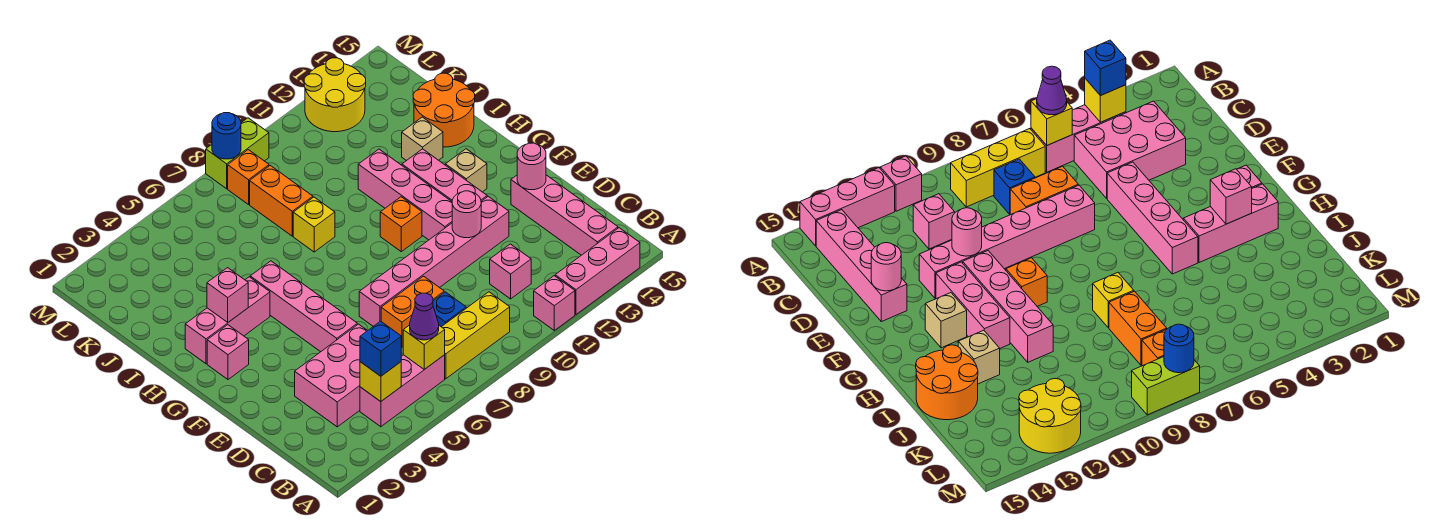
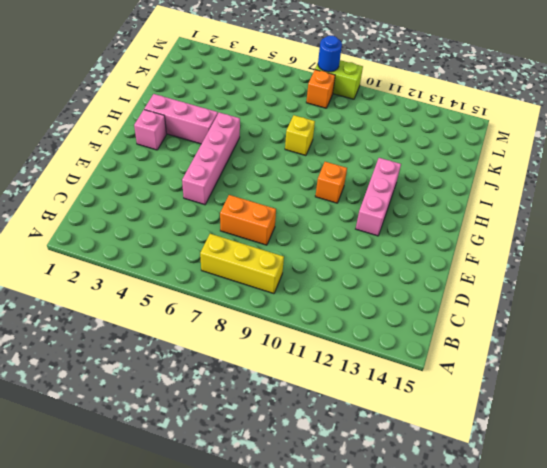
none -> pink brick A11 level 1
none -> pink brick A12:A14 level 1
none -> pink brick B4:B6 level 1
none -> pink brick B14:E14 level 1

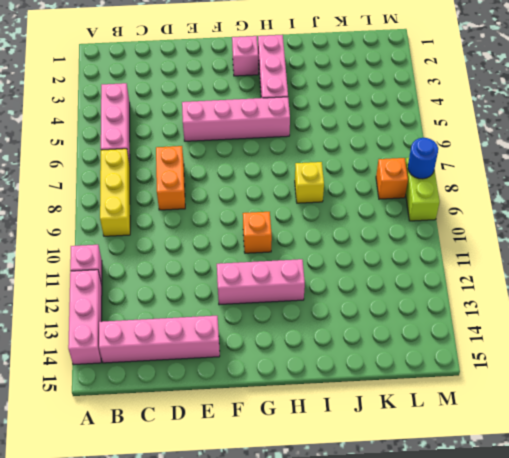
none -> pink brick C3:D5 level 1
none -> blue brick C8 level 1
none -> pink brick C11 level 1
none -> pink brick E7:E12 level 1

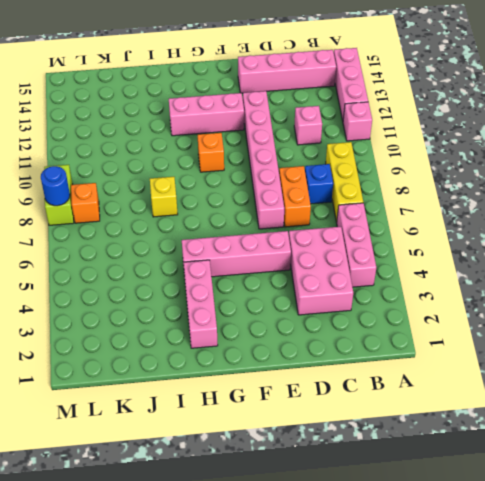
none -> pink brick F11:I11 level 1
none -> pink brick G2 level 1
none -> tan brick G13 level 1
none -> tan brick I13 level 1

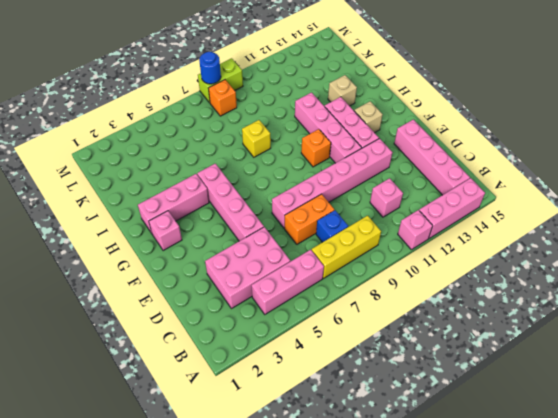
none -> orange round brick I14:J15 level 1
none -> orange brick J8:K8 level 1
none -> yellow round brick L12:M13 level 1
none -> yellow brick B4 level 2

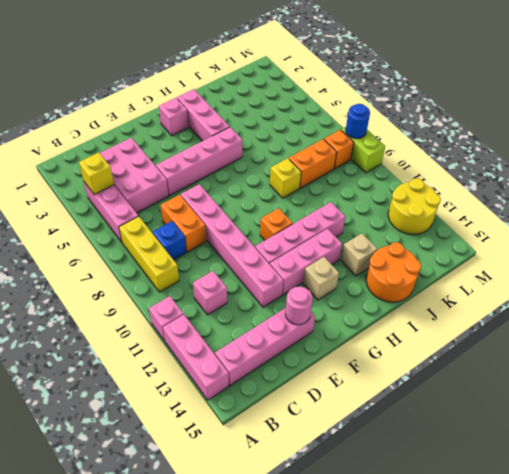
none -> yellow brick B6 level 2
none -> pink round brick E11 level 2
none -> pink brick H3 level 2
none -> blue brick B4 level 3

